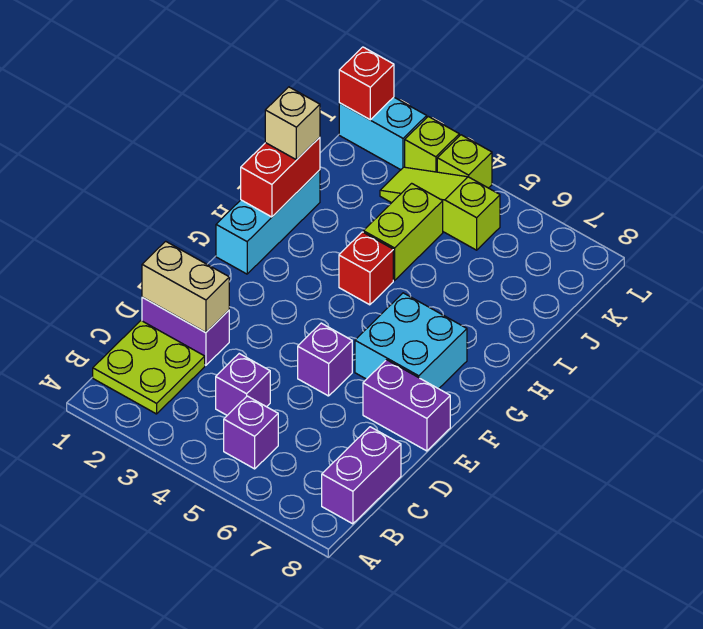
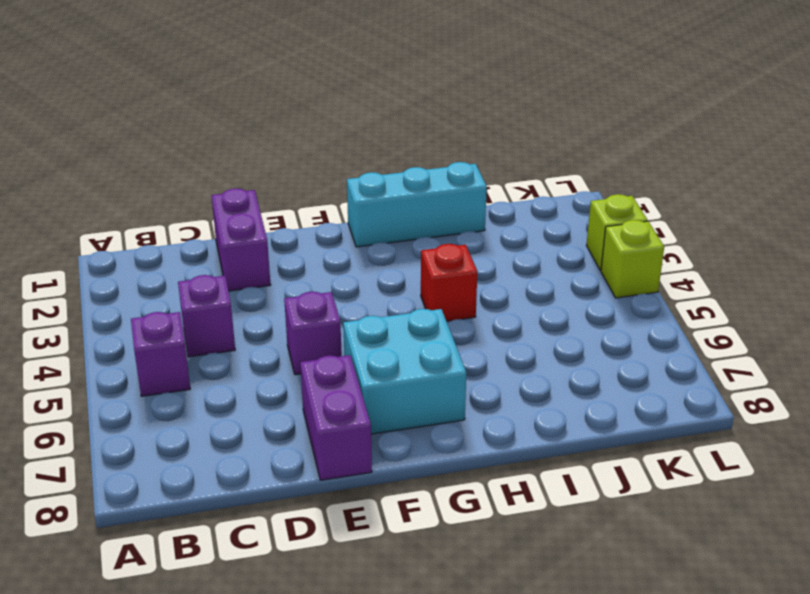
none -> lime plate B1:C2 level 1
none -> purple brick B8:C8 level 1
none -> lime brick I4:J4 level 1

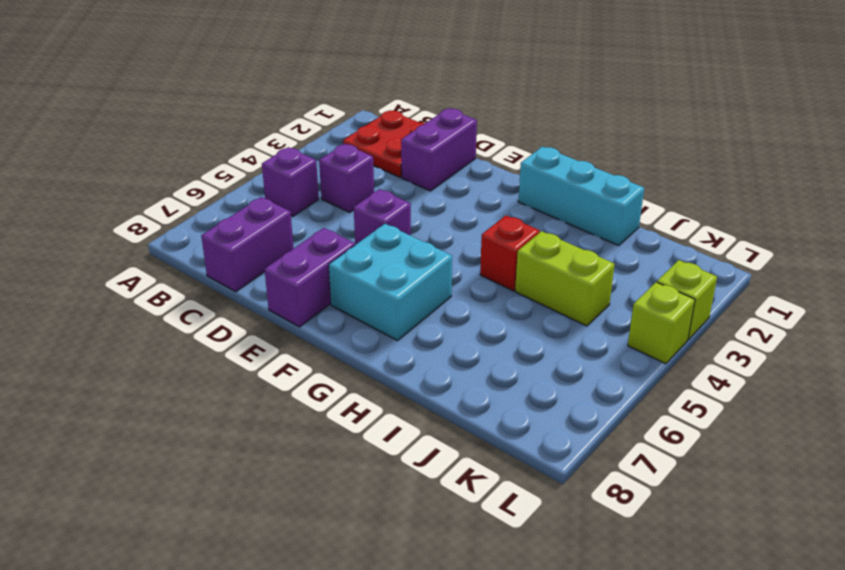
red plate B1:C2 level 1 -> lime plate B1:C2 level 1
purple brick C7:C8 level 1 -> purple brick B8:C8 level 1
none -> lime slope K3:K5 level 1 top 5
none -> cyan brick L1:L2 level 1
none -> tan brick D1:D2 level 2

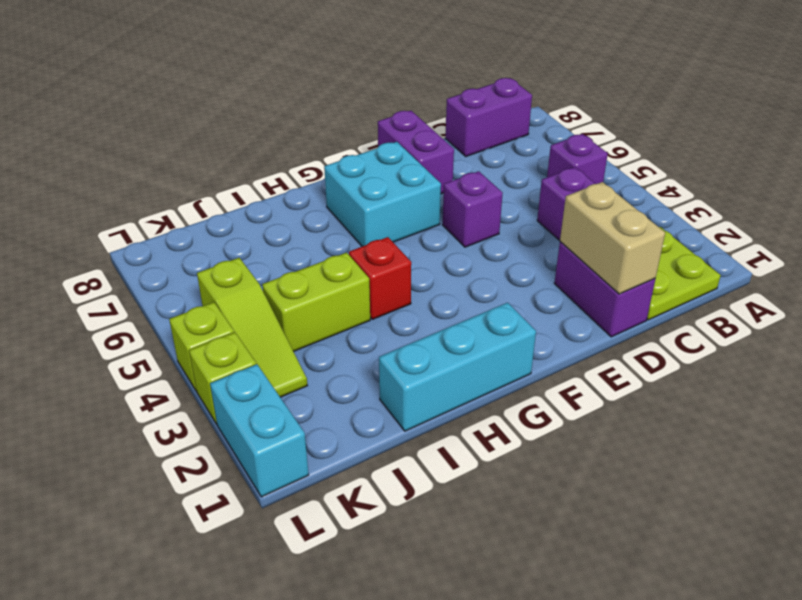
none -> red brick H1:I1 level 2
none -> red brick L1 level 2
none -> tan brick I1 level 3

